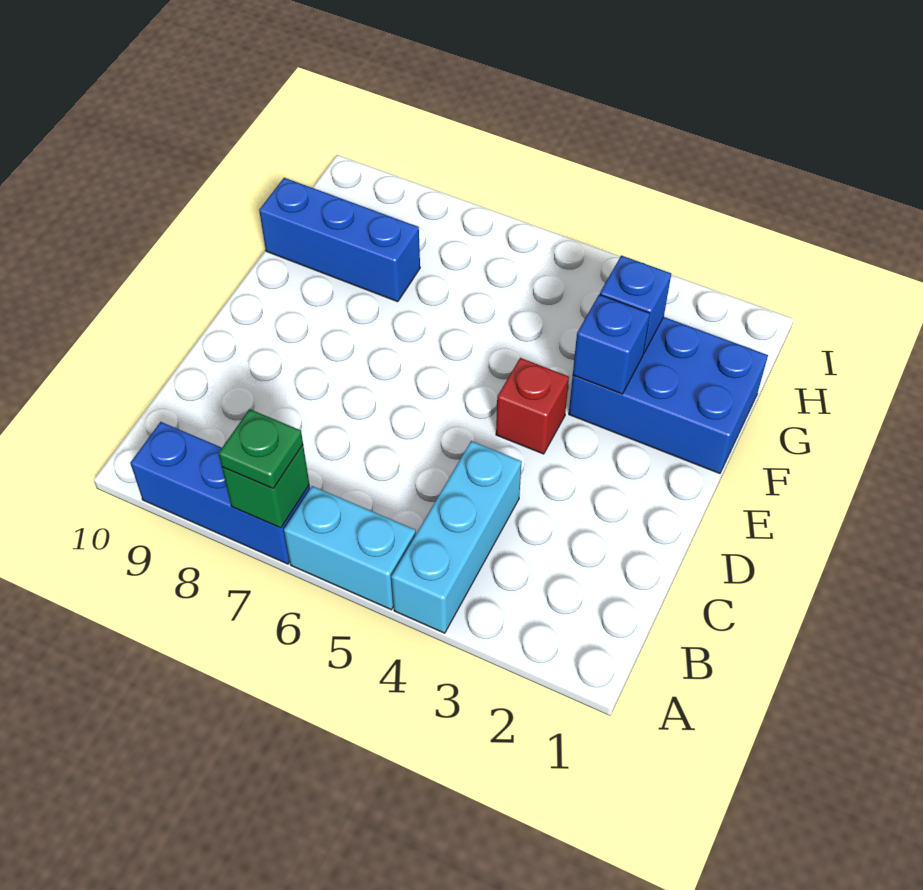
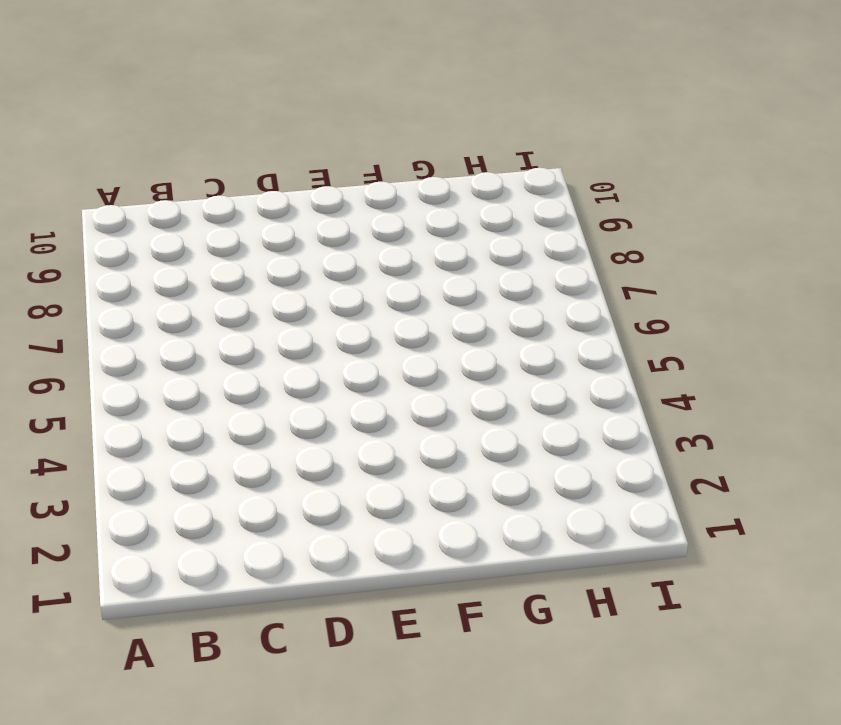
none -> cyan brick A4:C4 level 1
none -> cyan brick A5:A6 level 1

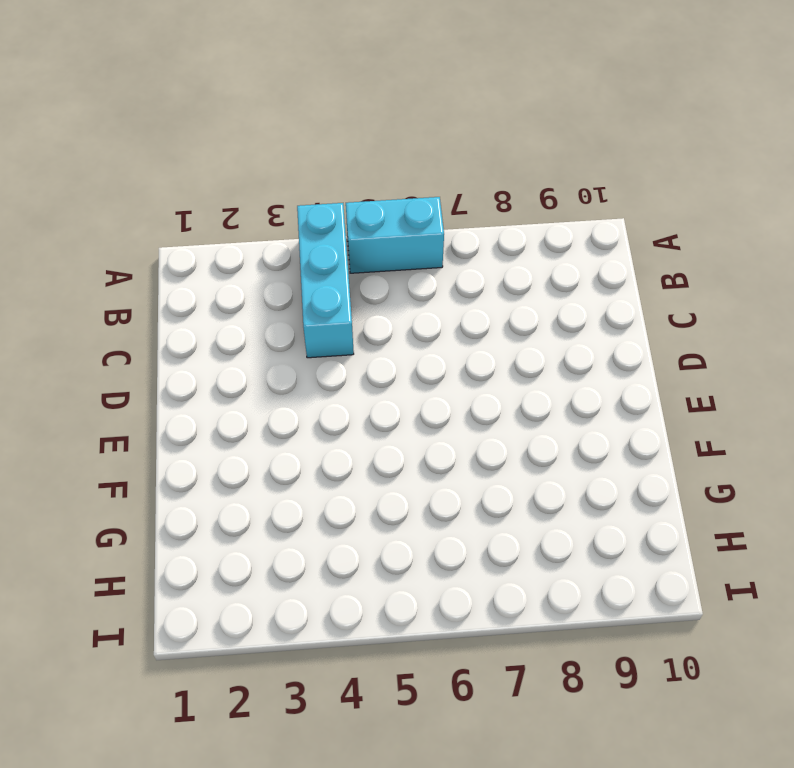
none -> blue brick A7:A9 level 1
none -> red brick E4 level 1

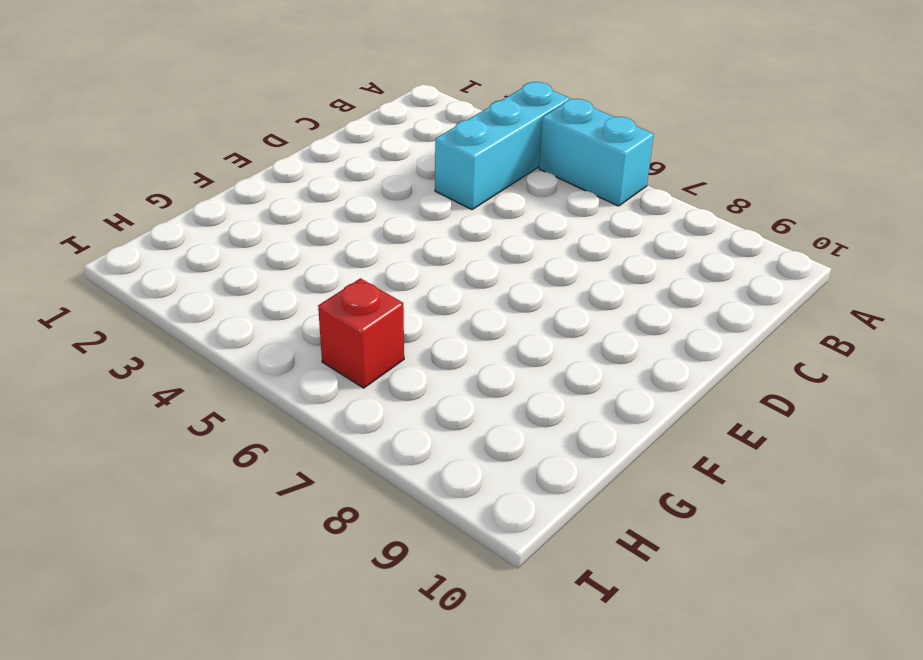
red brick H6 level 1 -> red brick E4 level 1
none -> blue brick A7:A9 level 1
none -> blue brick F1:G3 level 1

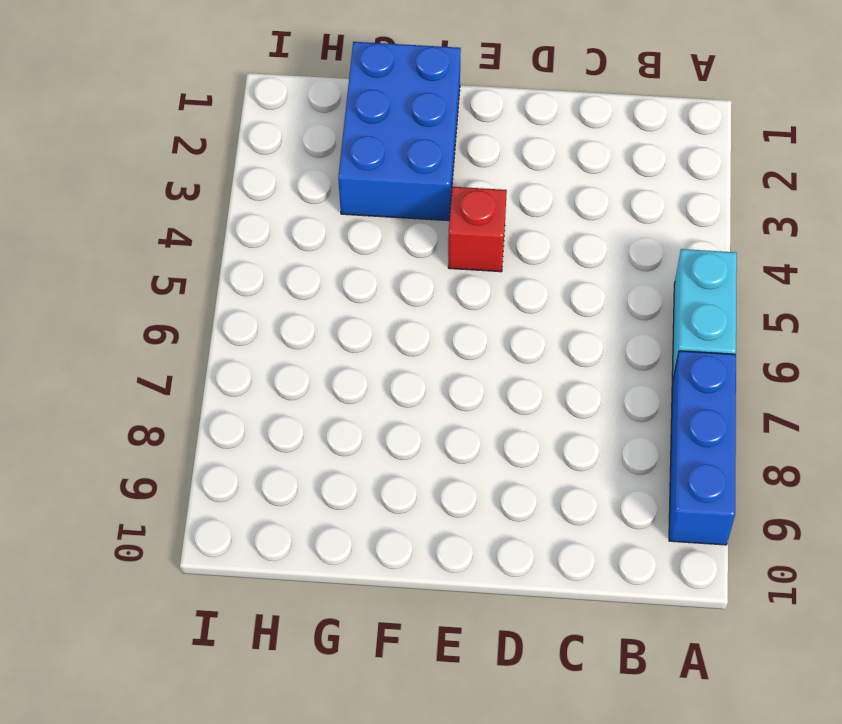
none -> cyan brick A4:C4 level 1
none -> blue brick G8:G10 level 1

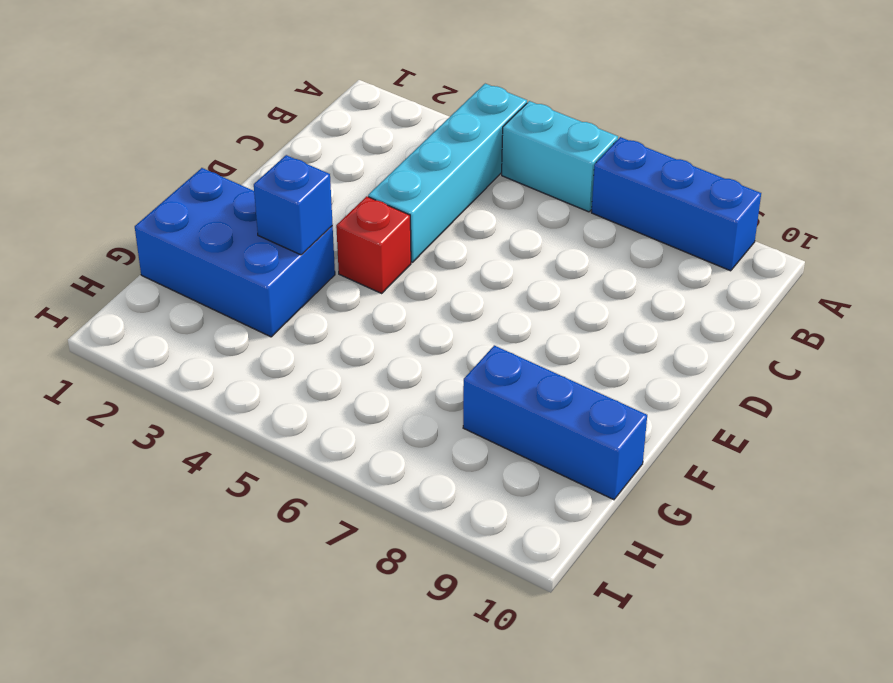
cyan brick A4:D4 level 1 -> cyan brick A4:C4 level 1
none -> green brick A7 level 2
none -> blue brick G3 level 2

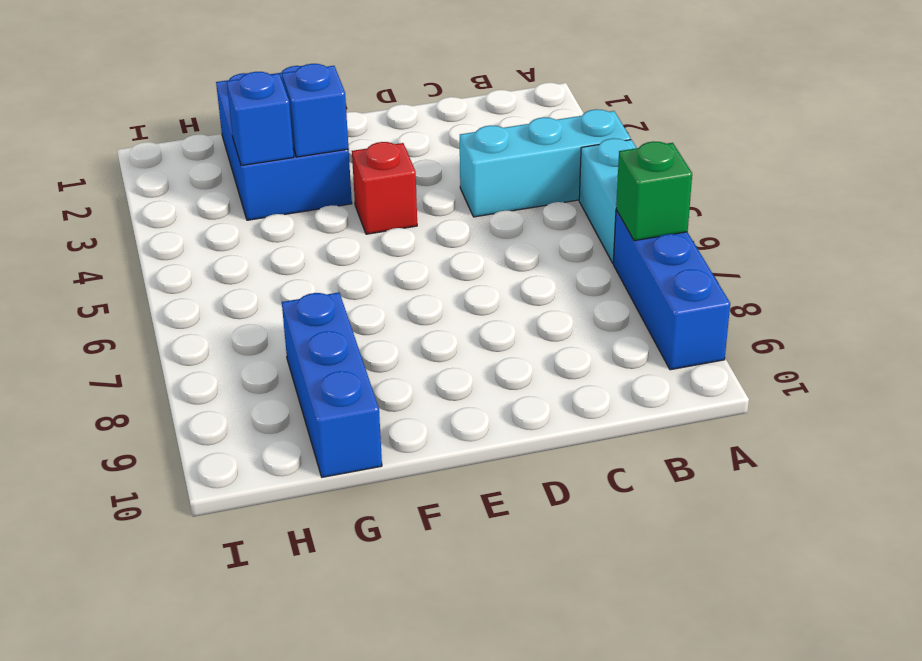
none -> green plate A7 level 3

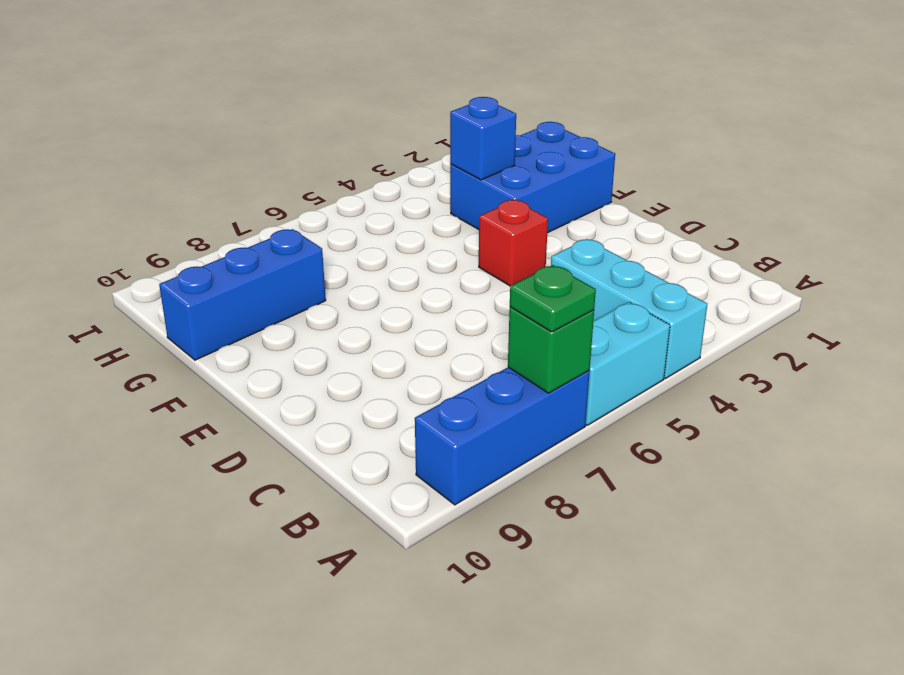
none -> blue brick F3 level 2

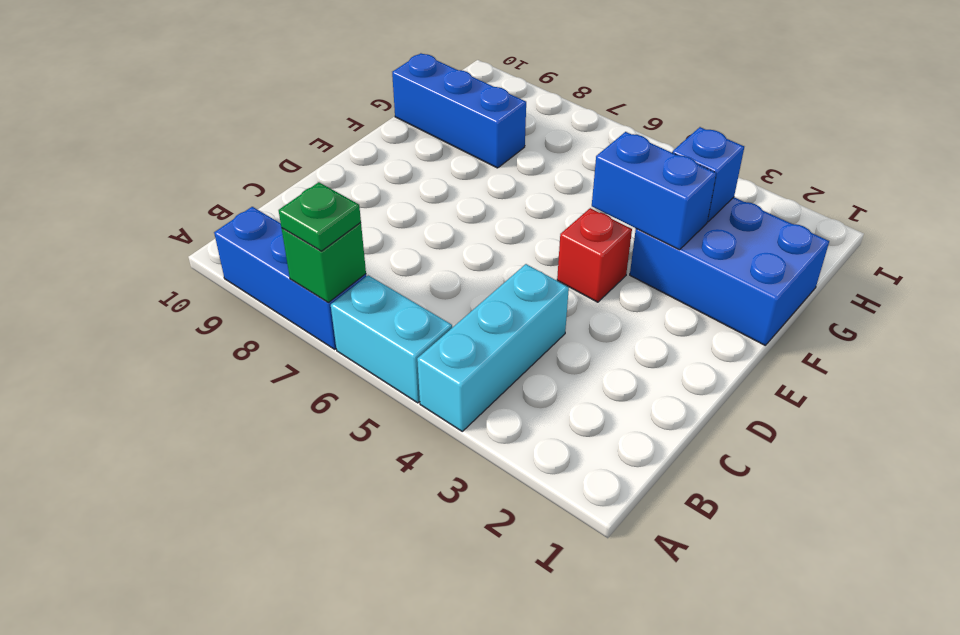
blue brick F3:F4 level 2 -> blue brick F3 level 2

